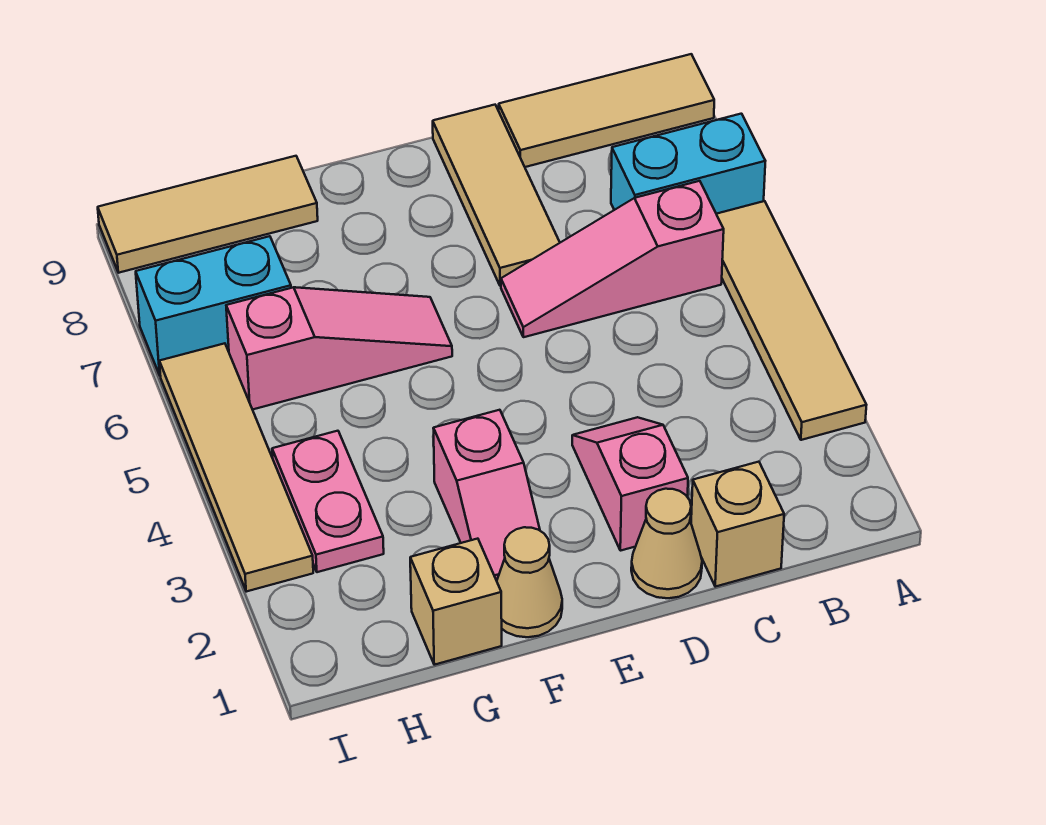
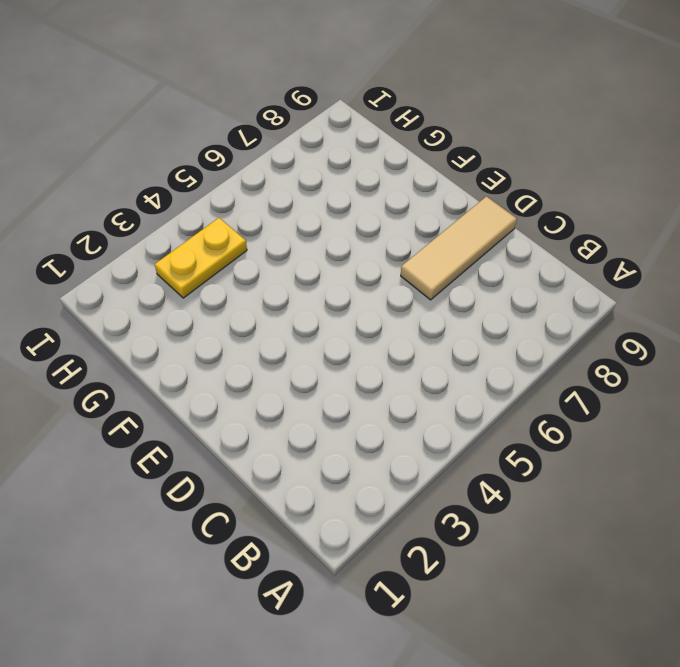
yellow plate H3:H4 level 1 -> pink plate H3:H4 level 1
none -> tan tile A3:A6 level 1
none -> cyan brick A7:B7 level 1
none -> tan tile A9:C9 level 1

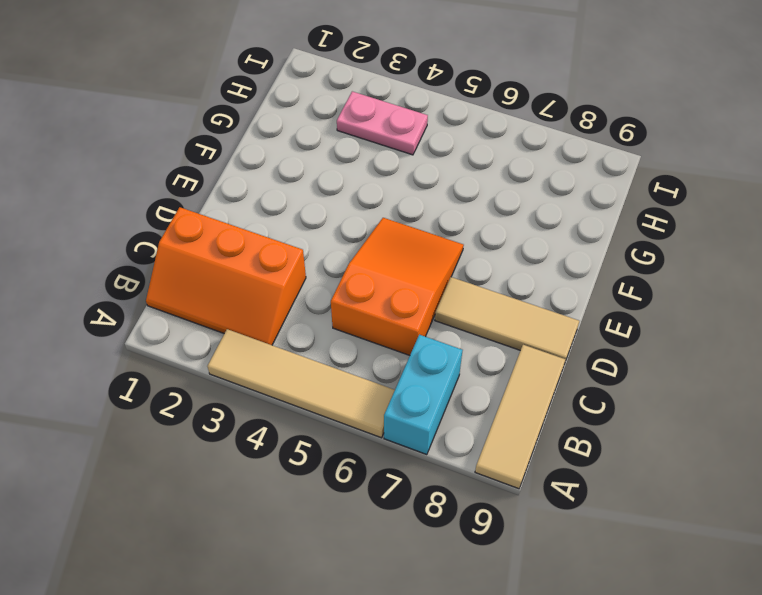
orange slope B1:C3 level 1 top C -> tan brick C1 level 1
orange slope C5:E6 level 1 top C -> pink slope B6:D6 level 1 top B
none -> tan cone D1 level 1
none -> pink slope D2:D3 level 1 top 2
none -> tan cone F1 level 1

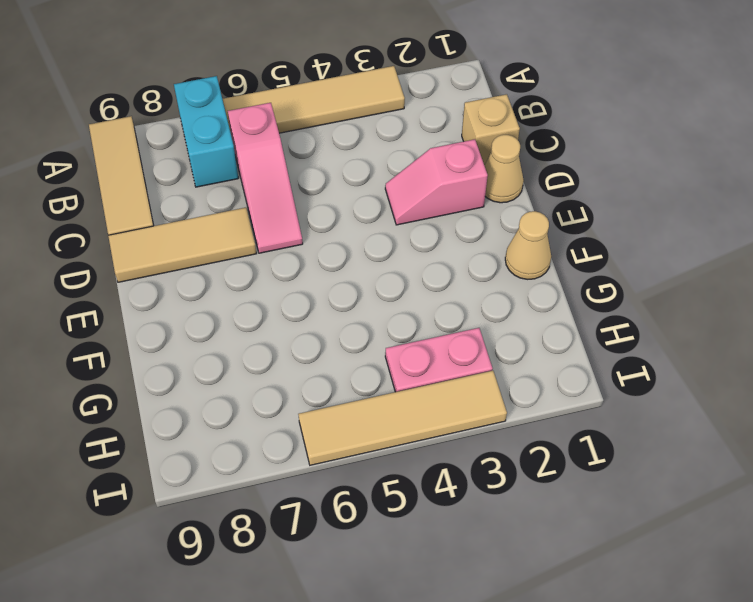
none -> pink slope F2:F3 level 1 top 3
none -> pink slope F6:H6 level 1 top H
none -> tan brick G1 level 1

